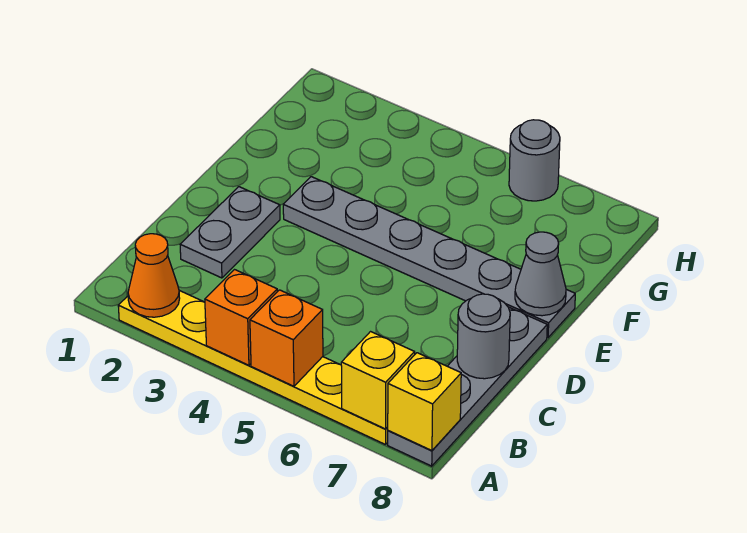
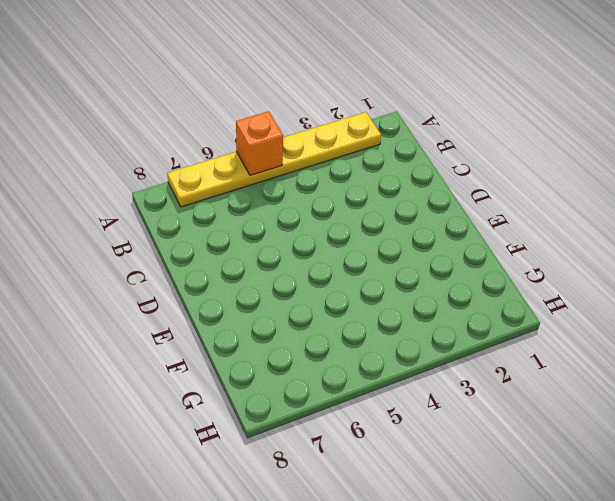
none -> grey plate A8:D8 level 1
none -> grey plate C2:D2 level 1
none -> grey plate E3:E8 level 1

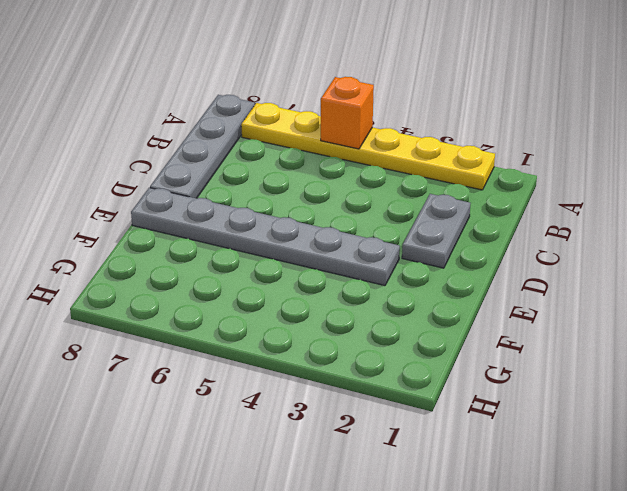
none -> grey round brick H6 level 1
none -> orange cone A2 level 2
none -> orange brick A4 level 2

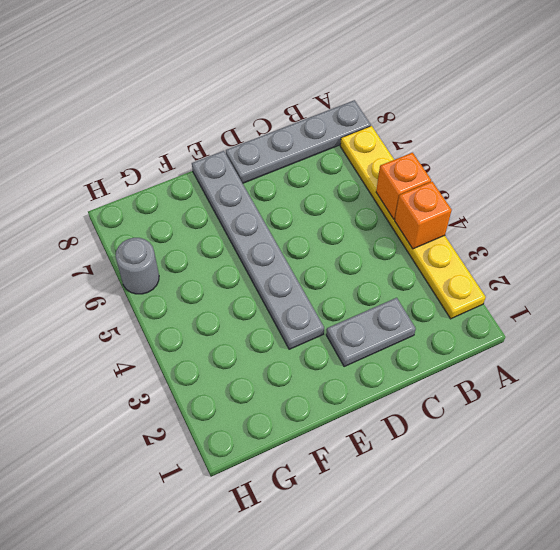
none -> orange cone A2 level 2
none -> yellow brick A7 level 2
none -> yellow brick A8 level 2

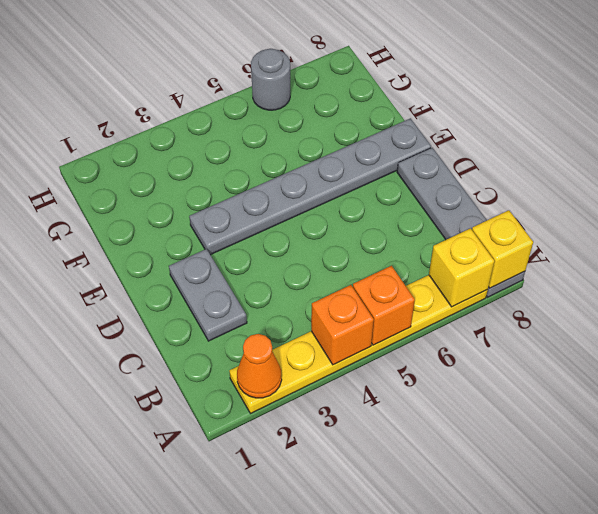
none -> grey round brick C8 level 2
none -> grey cone E8 level 2

